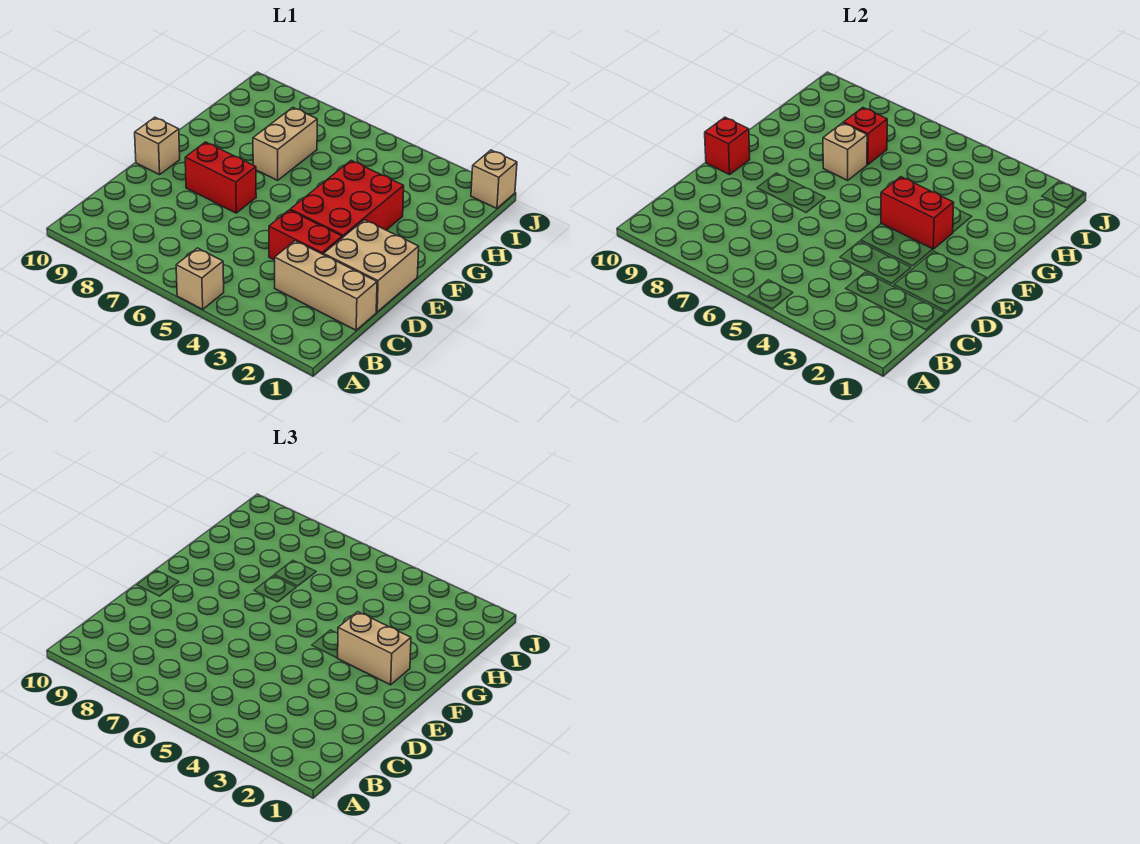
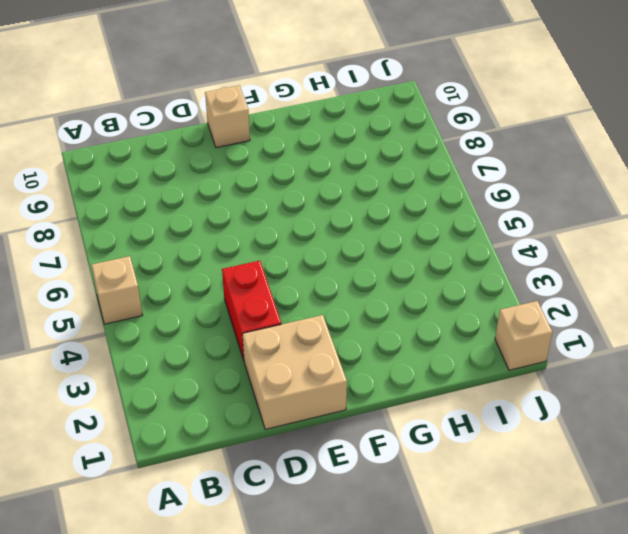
none -> tan brick C1:C3 level 1
none -> red brick E3:G4 level 1
none -> red brick E7:E8 level 1

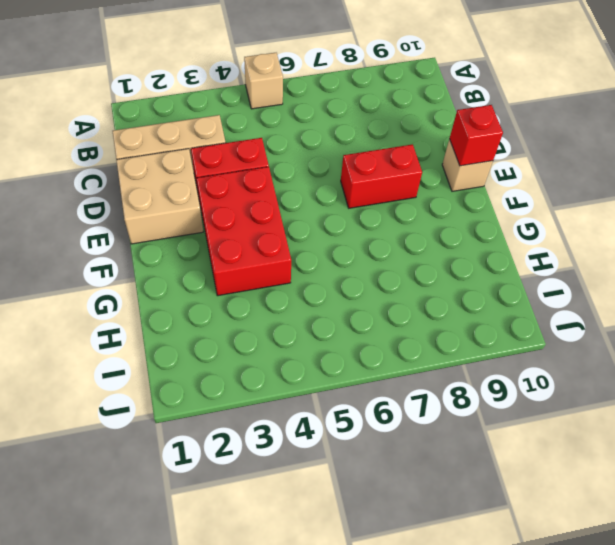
none -> tan brick G7:H7 level 1
none -> tan brick J1 level 1
none -> red brick F3:F4 level 2

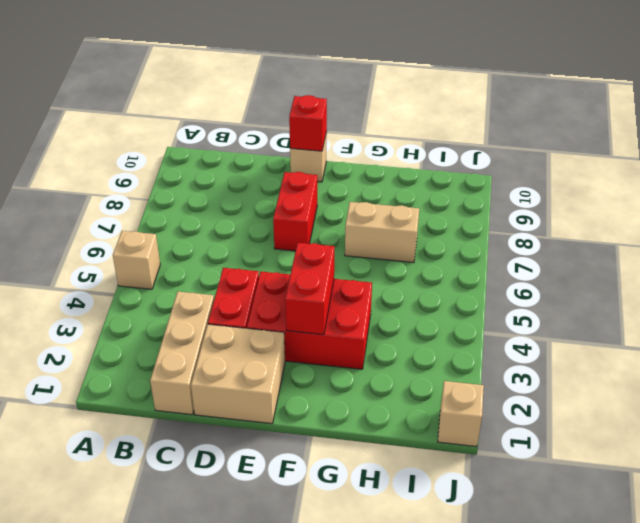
none -> tan brick G7 level 2
none -> red brick H7 level 2
none -> tan brick F2:F3 level 3

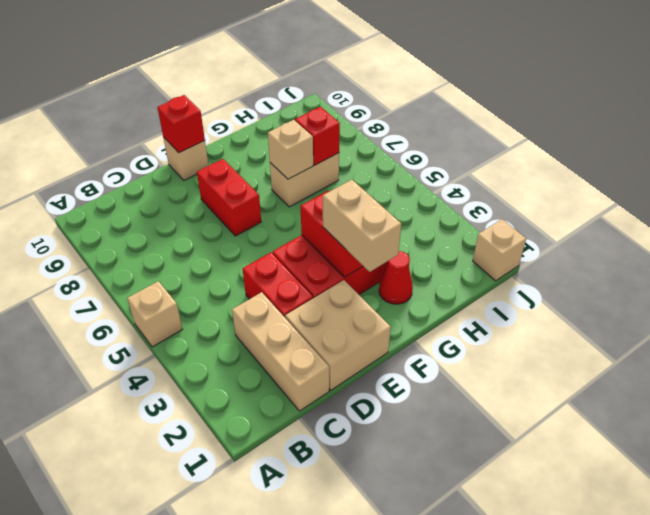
red cone G2 level 1 -> none

